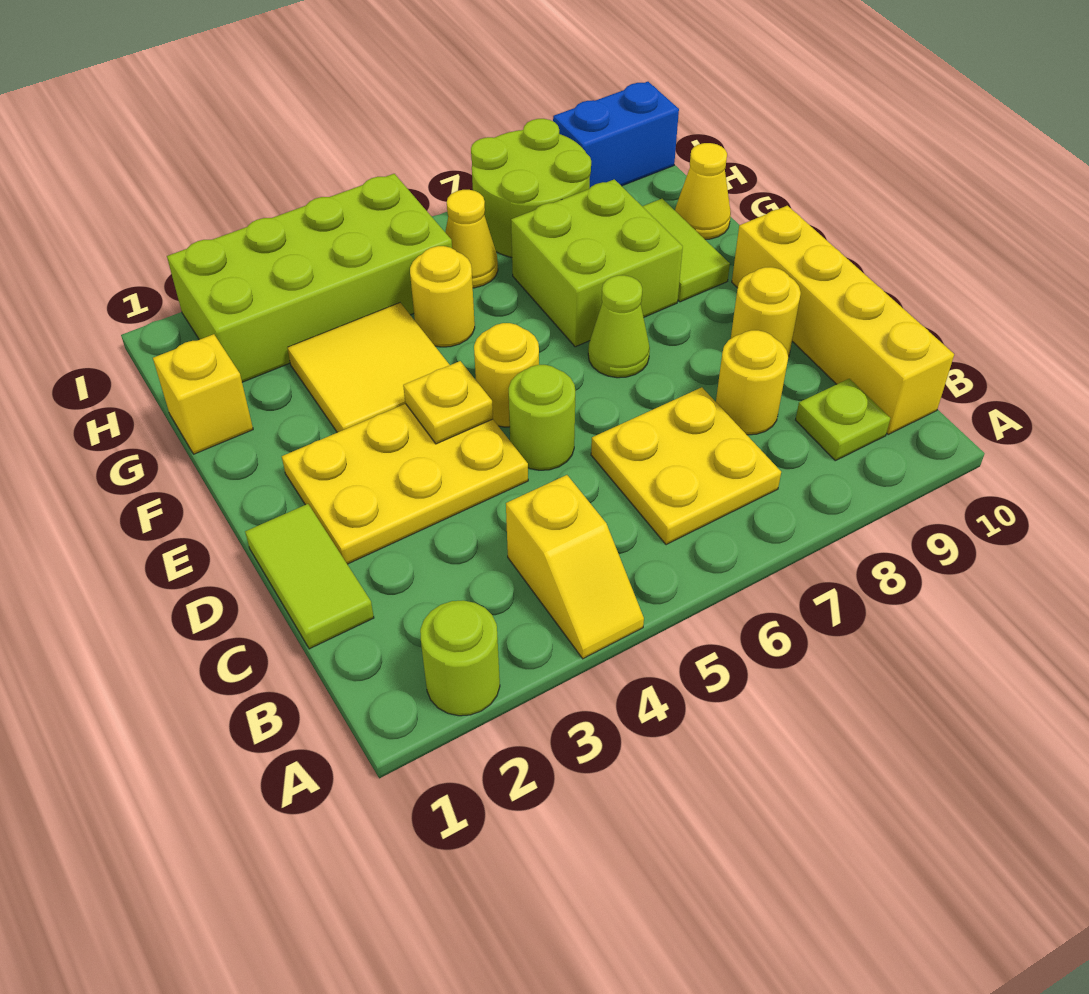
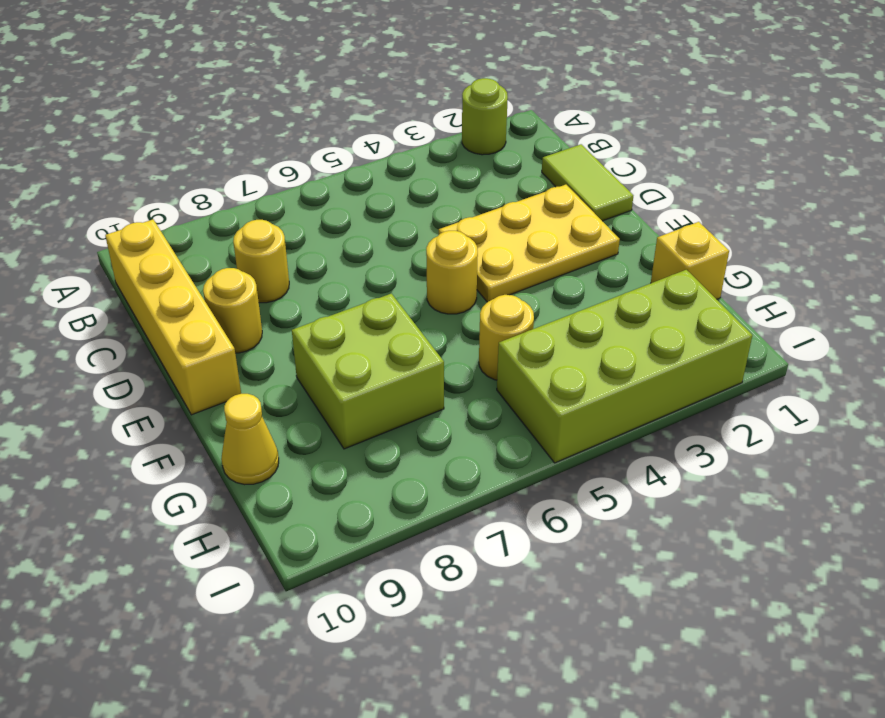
none -> yellow slope A4:B4 level 1 top B
none -> yellow plate B6:C7 level 1
none -> lime plate B9 level 1

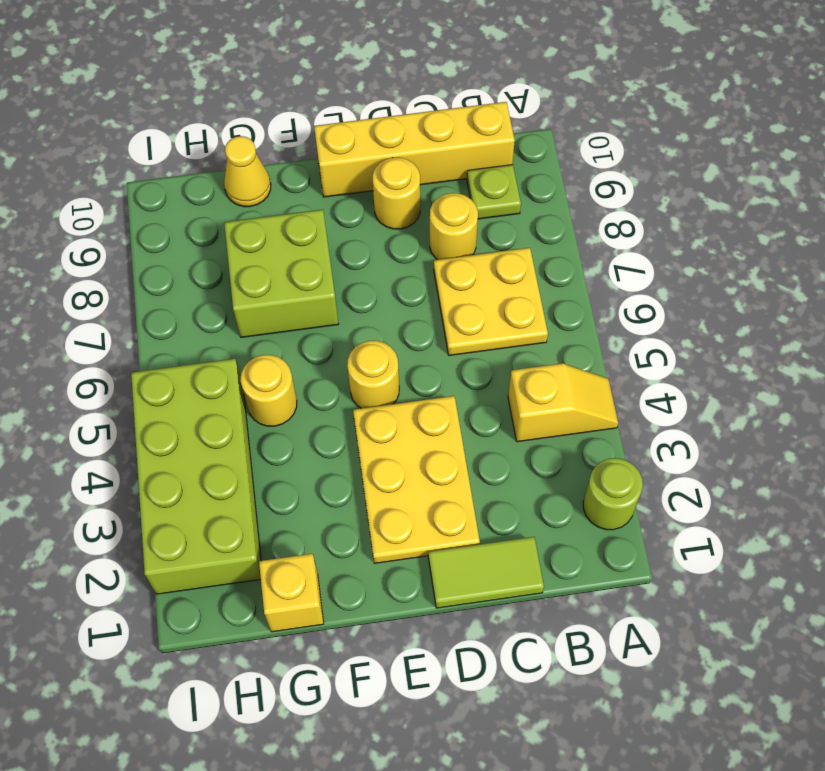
none -> lime round brick D5 level 1
none -> lime cone E7 level 1
none -> yellow tile F3:G4 level 1

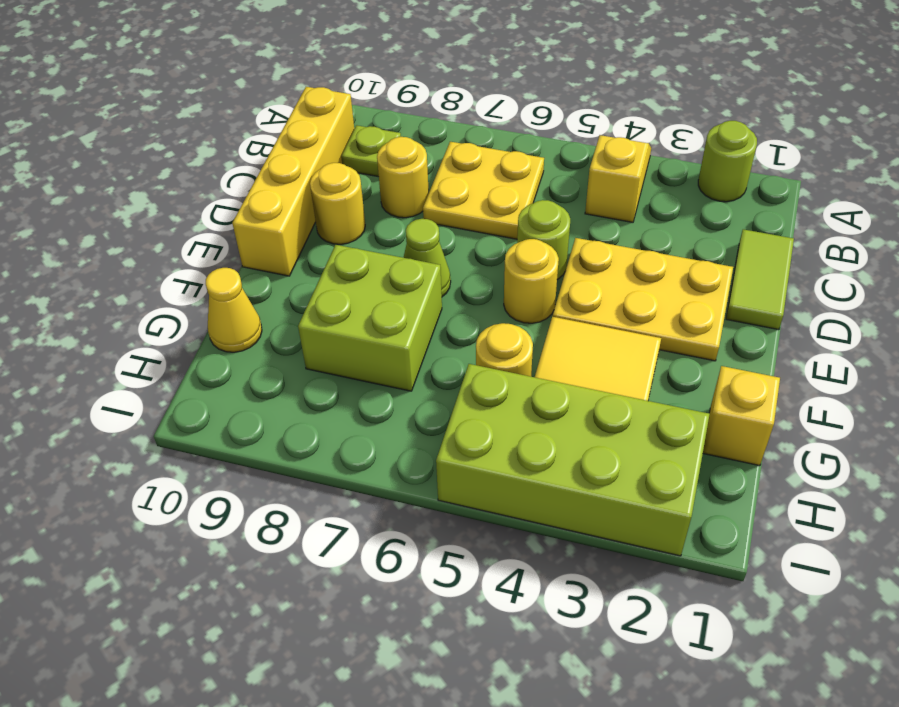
none -> lime tile F9:G9 level 1
none -> yellow cone H6 level 1
none -> lime round brick H7:I8 level 1

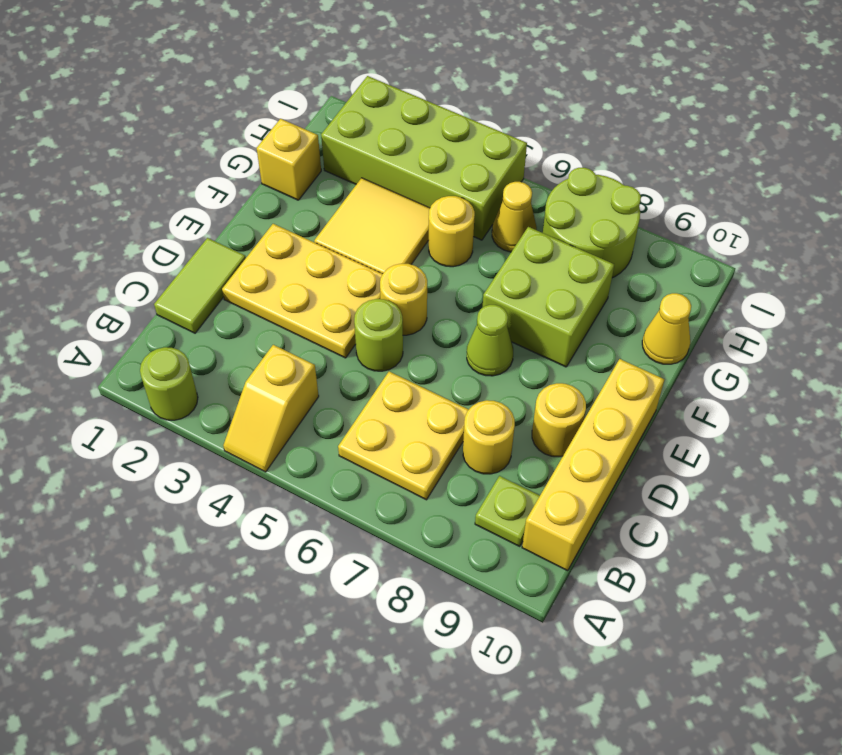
none -> lime tile F9:G9 level 1
none -> blue brick I9:I10 level 1
none -> yellow plate E4 level 2

